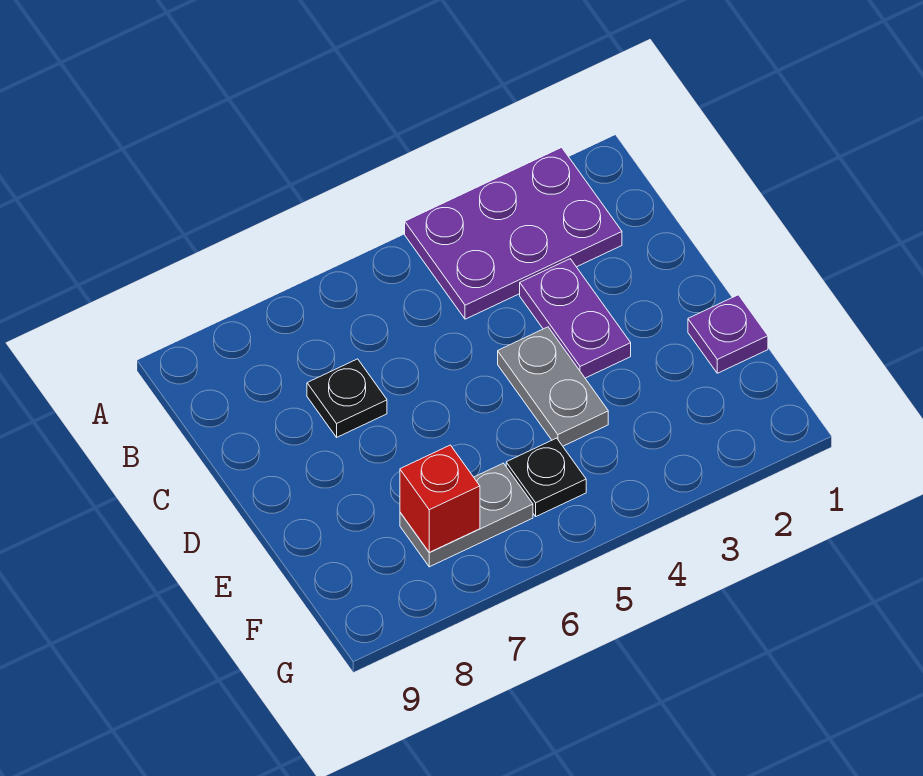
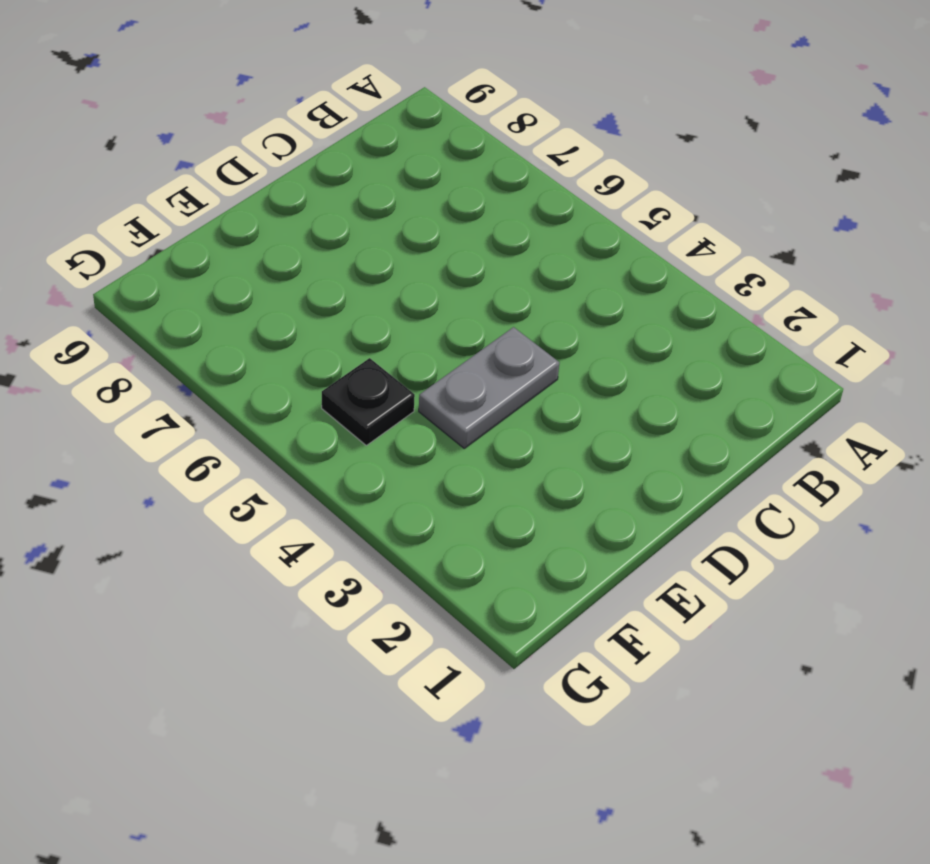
none -> purple plate A2:B4 level 1
none -> purple plate C3:D3 level 1

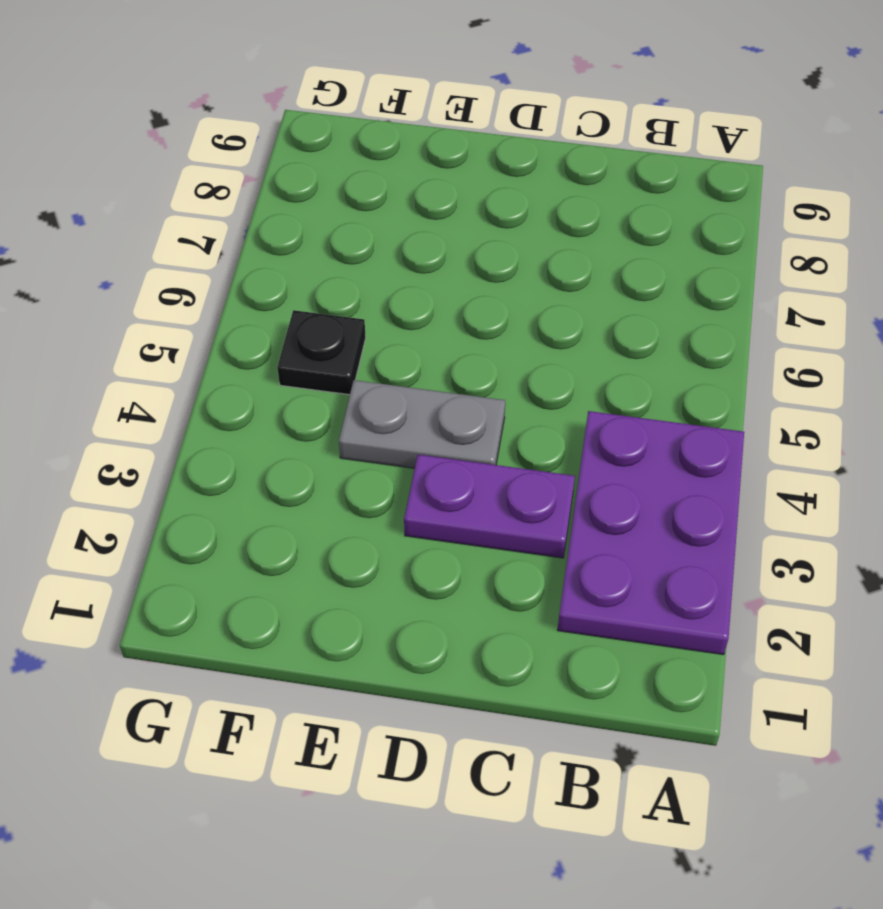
none -> black plate C7 level 1
none -> purple plate E1 level 1

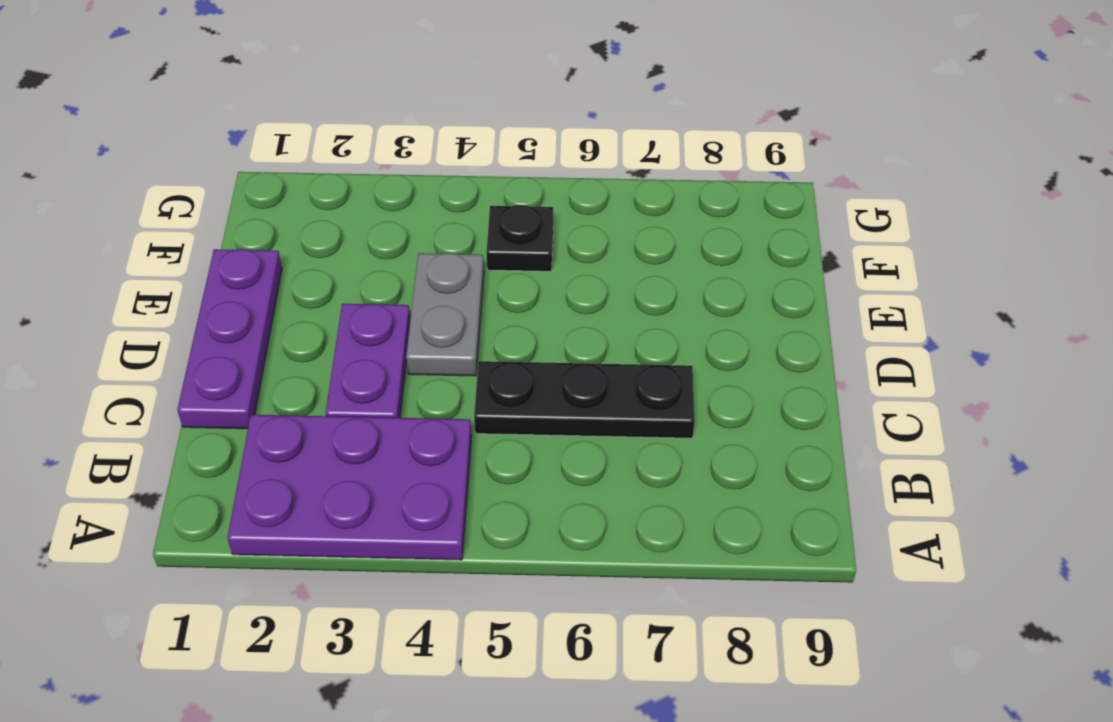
purple plate C1:E1 level 1 -> purple plate E1 level 1
black plate C5:C7 level 1 -> black plate C7 level 1
none -> grey plate F6:F7 level 1
none -> red brick F7 level 2

